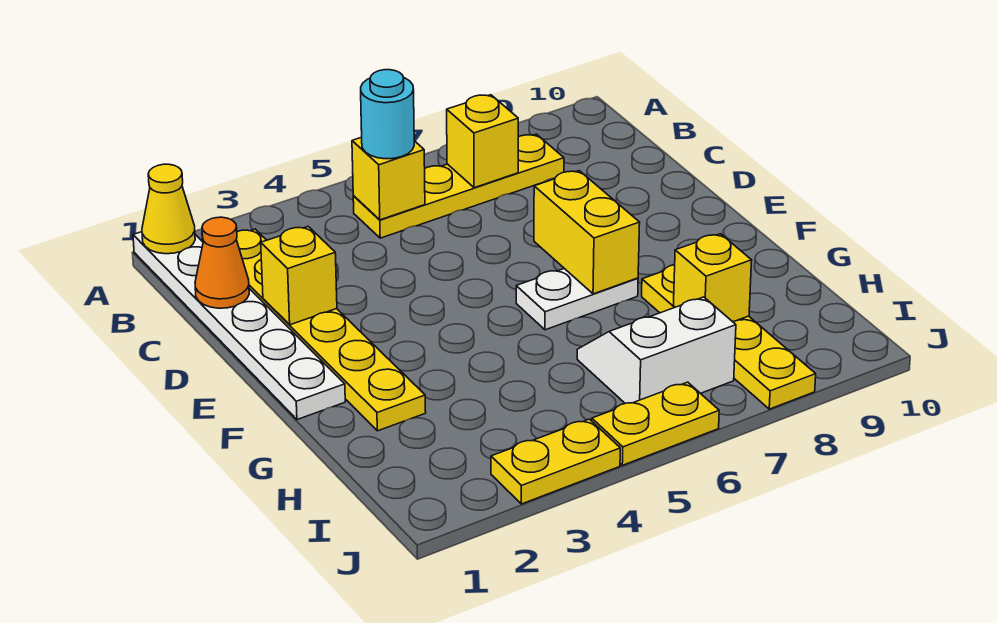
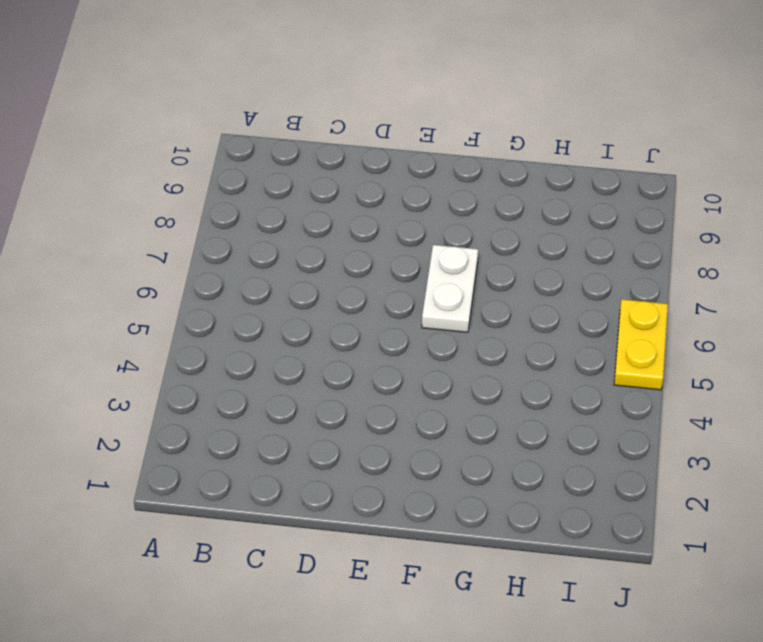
none -> white plate A1:F1 level 1
none -> yellow plate B2:G2 level 1
none -> yellow plate B5:B8 level 1

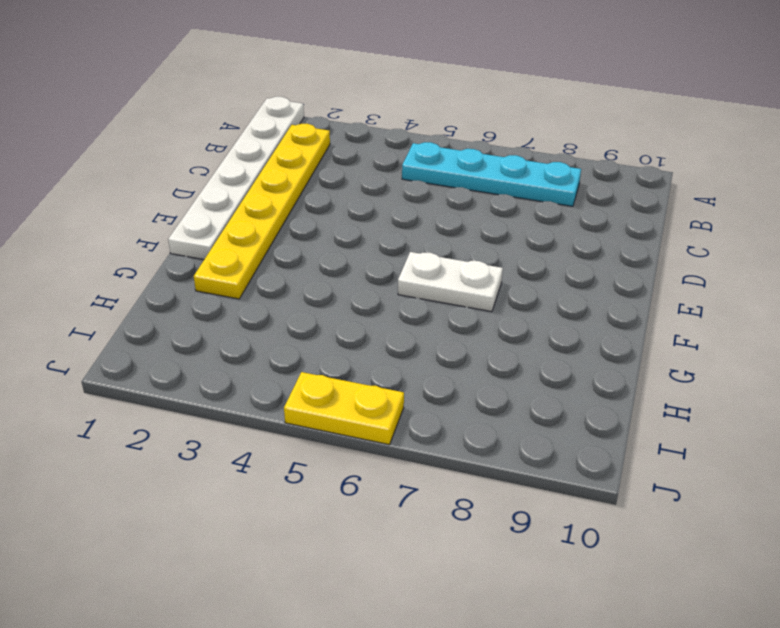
cyan plate B5:B8 level 1 -> yellow plate B5:B8 level 1
none -> yellow plate G8:J8 level 1
none -> white slope H6:I7 level 1 top I
none -> yellow plate J3:J4 level 1

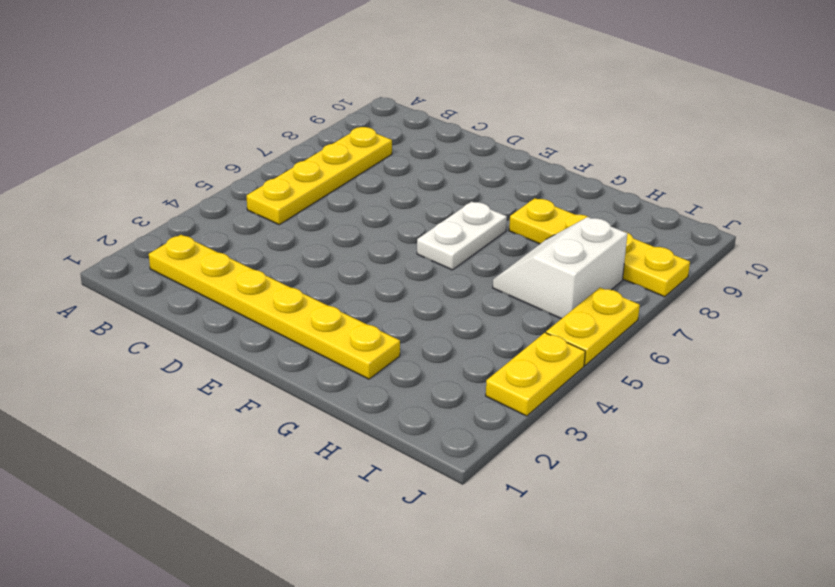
none -> white plate A1:F1 level 1
none -> yellow cone A1 level 2
none -> yellow brick B5 level 2

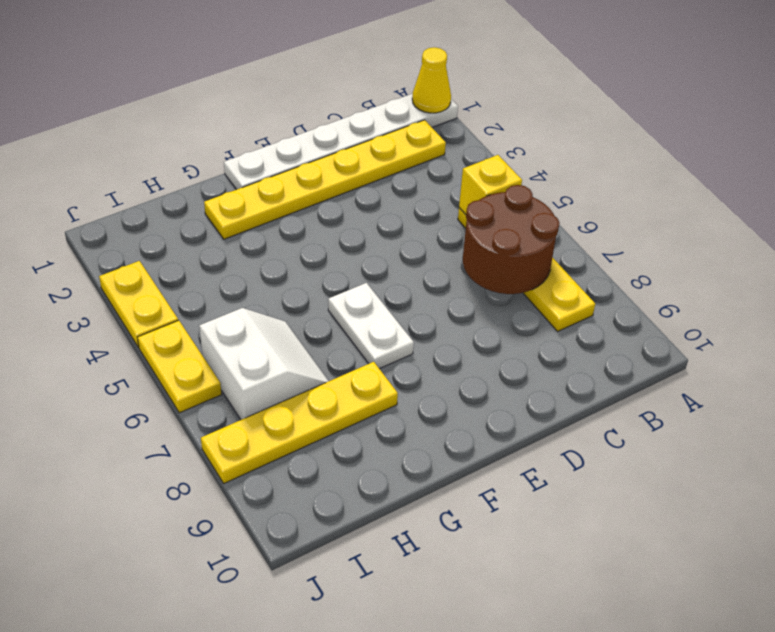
brown round brick B6:C7 level 2 -> yellow brick B7 level 2
none -> orange cone C1 level 2
none -> yellow brick D2 level 2
none -> yellow brick E7:F7 level 2

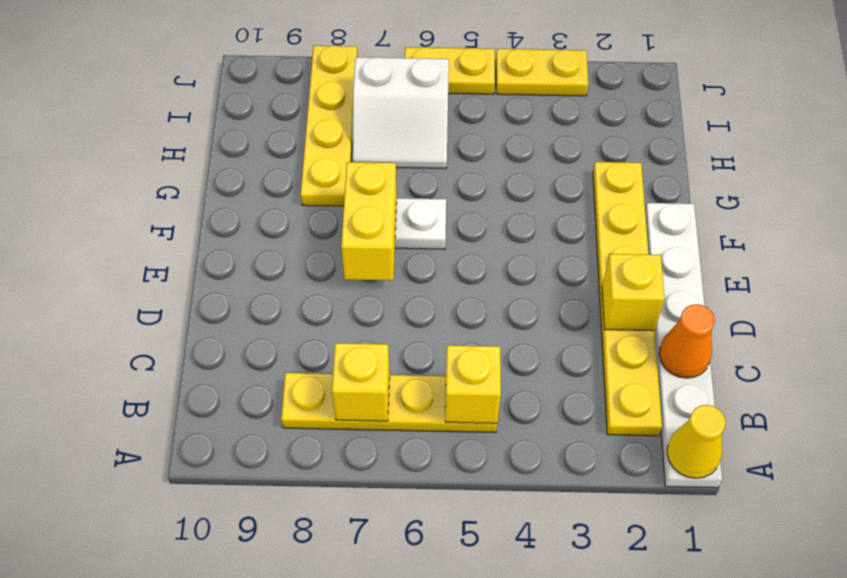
none -> yellow brick H8 level 2
none -> cyan round brick B5 level 3

